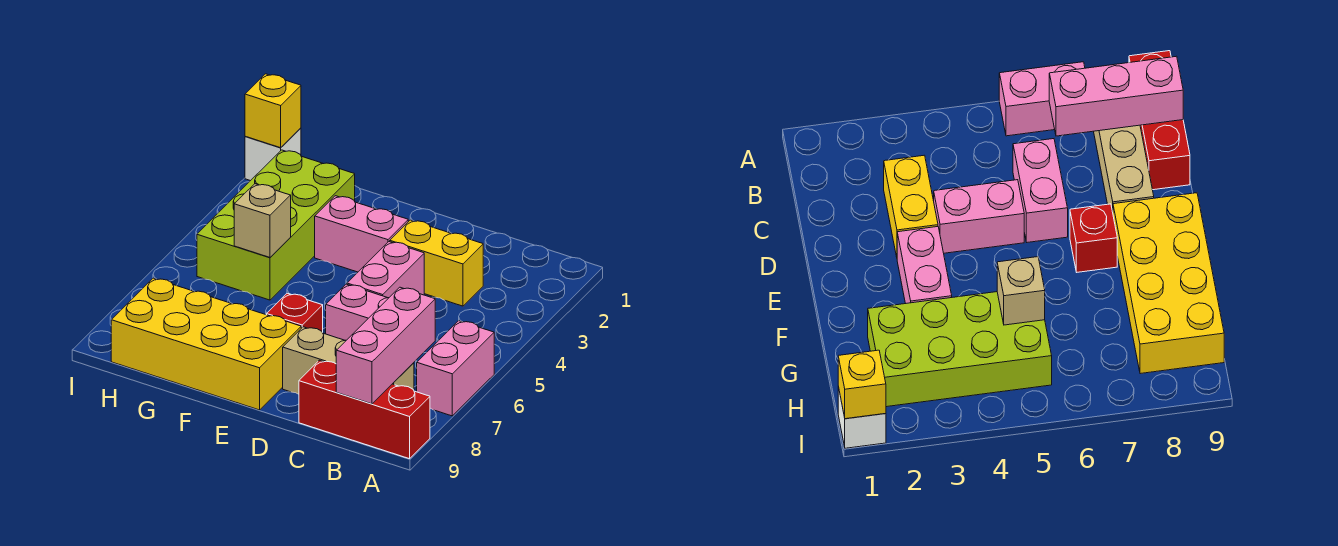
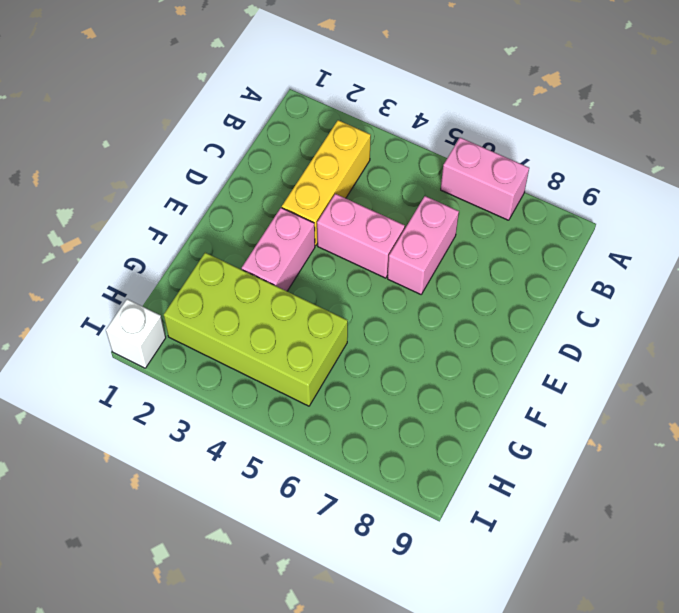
yellow brick B3:D3 level 1 -> yellow brick C3:D3 level 1
none -> red brick A9:C9 level 1
none -> tan brick B8:D8 level 1
none -> red brick E7 level 1

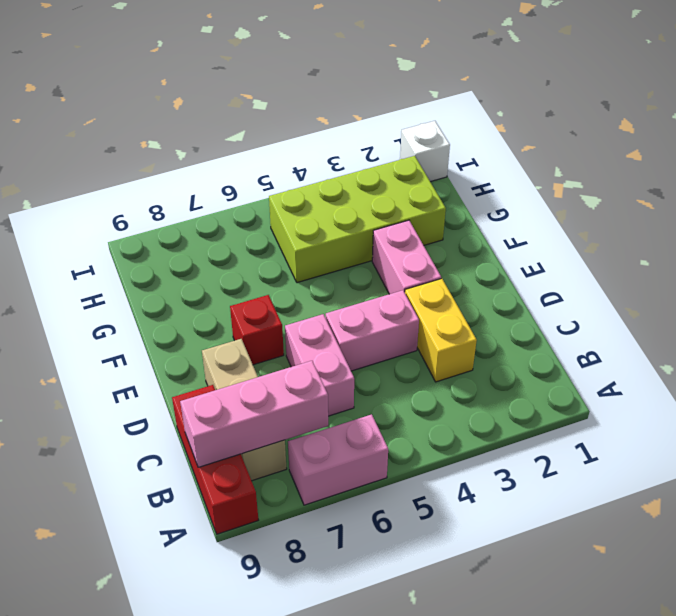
none -> yellow brick E8:H9 level 1
none -> tan brick G5 level 2
none -> yellow brick I1 level 2

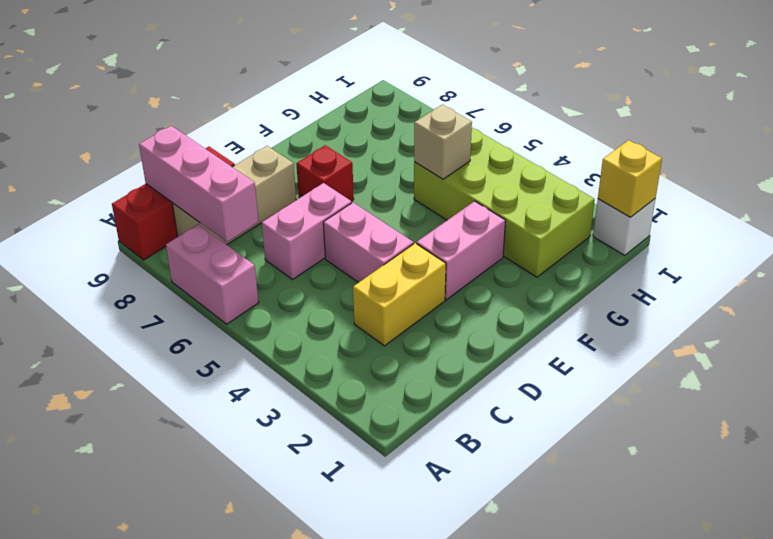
none -> yellow brick E8:H9 level 1

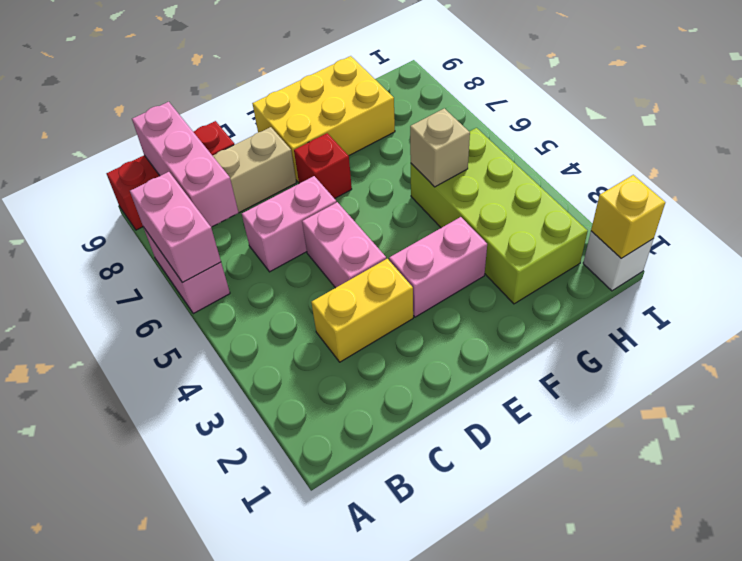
pink brick A6:A7 level 2 -> none
yellow brick E8:G9 level 1 -> yellow brick E8:H9 level 1

